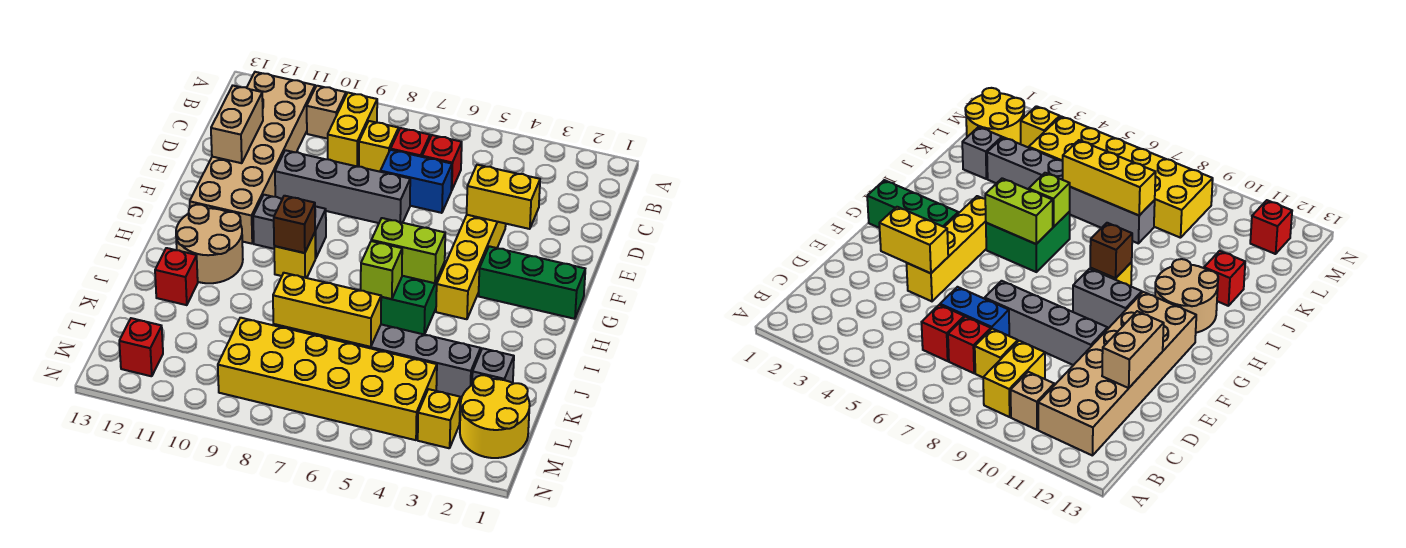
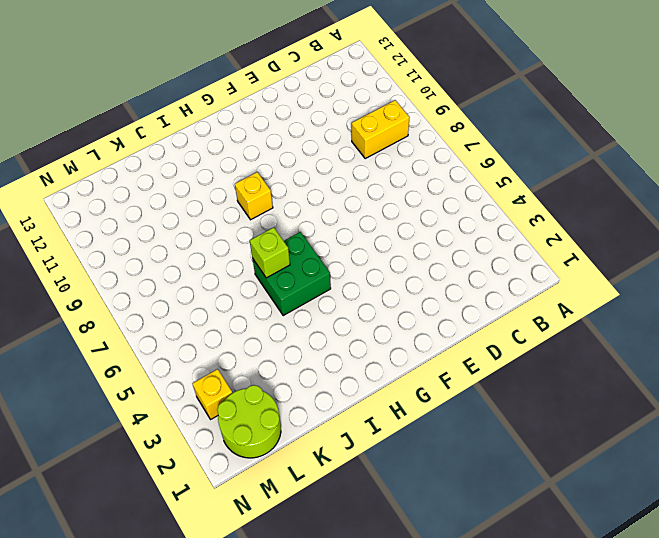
lime round brick L1:M2 level 1 -> yellow round brick L1:M2 level 1
none -> tan brick B10 level 1
none -> tan brick B11:G12 level 1
none -> red brick C6 level 1

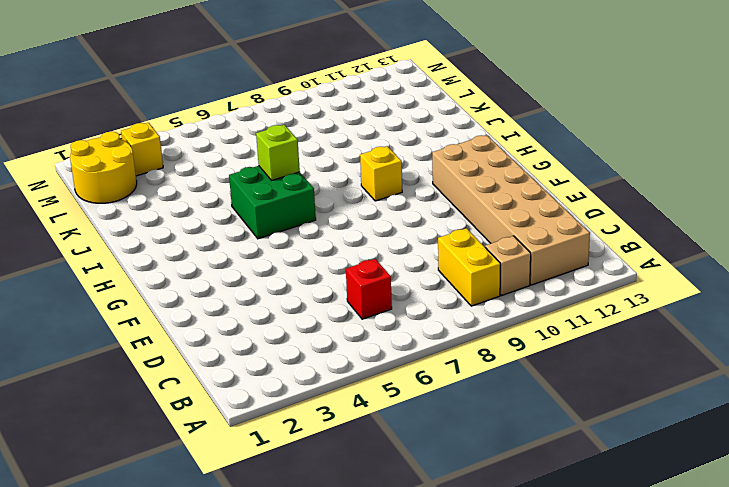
none -> red brick C7 level 1
none -> yellow brick C8 level 1
none -> blue brick D6:D7 level 1

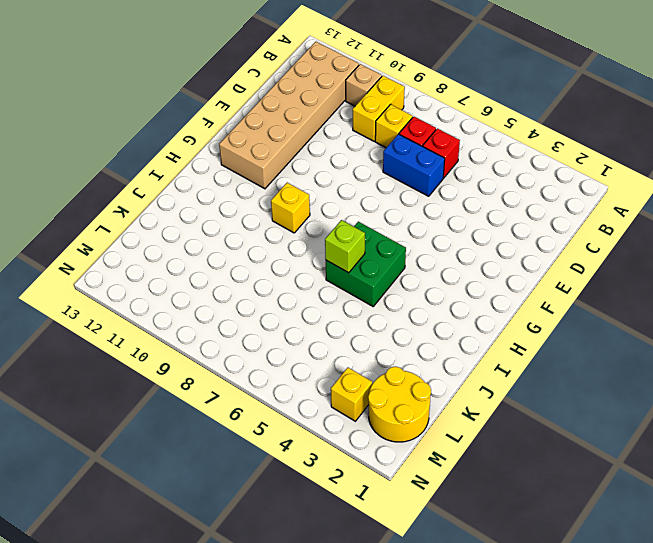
none -> yellow brick E4:H4 level 1
none -> grey brick E7:E10 level 1
none -> green brick G1:G3 level 1

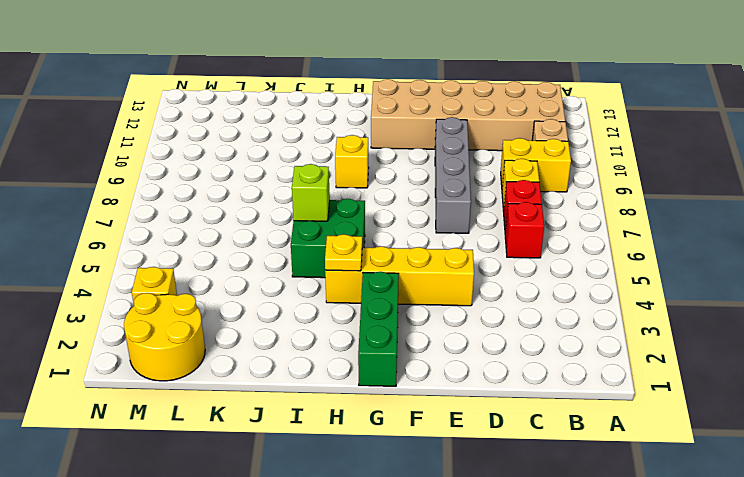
yellow plate H4 level 2 -> none
none -> blue brick D6:D7 level 1
none -> grey brick G9:G10 level 1
none -> tan round brick H11:I12 level 1

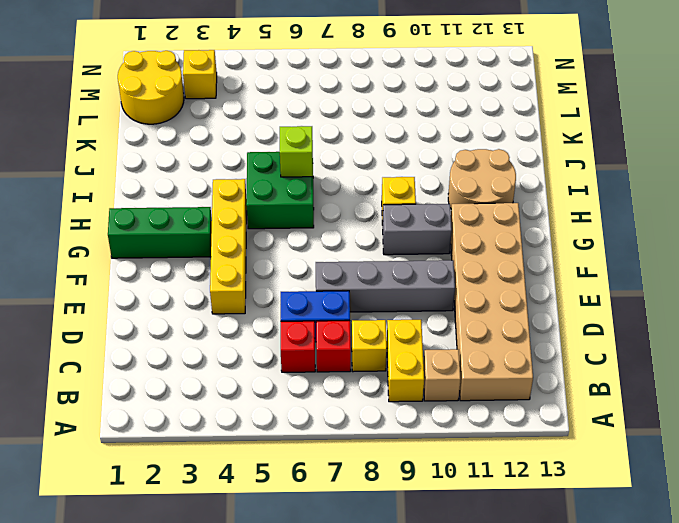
none -> red brick J12 level 1
none -> grey brick K2 level 1
none -> grey brick K3:K8 level 1

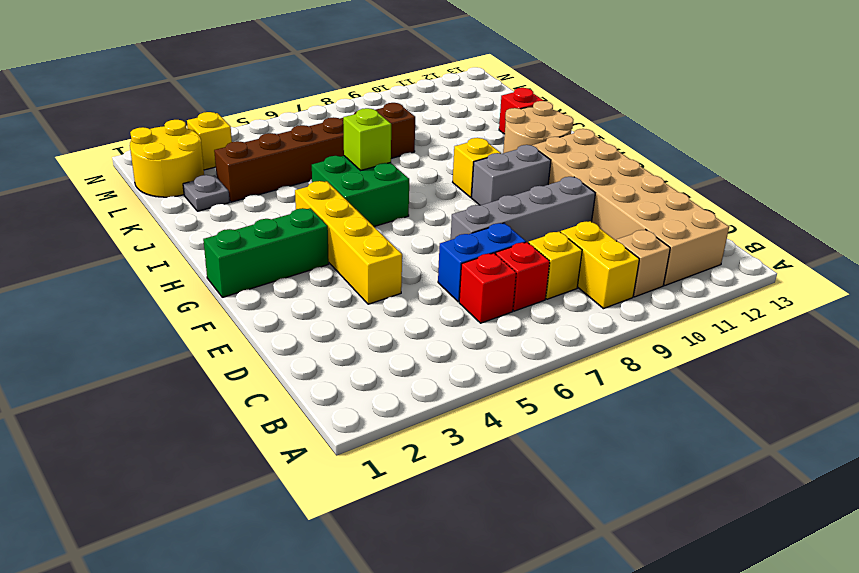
grey plate K2 level 1 -> grey brick K2 level 1
brown brick K3:K8 level 1 -> grey brick K3:K8 level 1
none -> yellow brick L4:M9 level 1
none -> red brick M12 level 1
none -> tan brick D12:E12 level 2

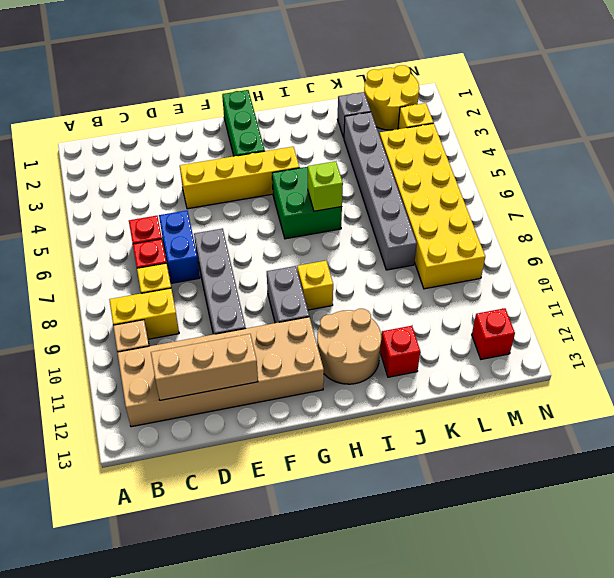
tan brick C12:E12 level 2 -> tan brick D12:E12 level 2
none -> yellow brick E3:E4 level 2
none -> lime brick H5:H6 level 2
none -> brown brick H9 level 2

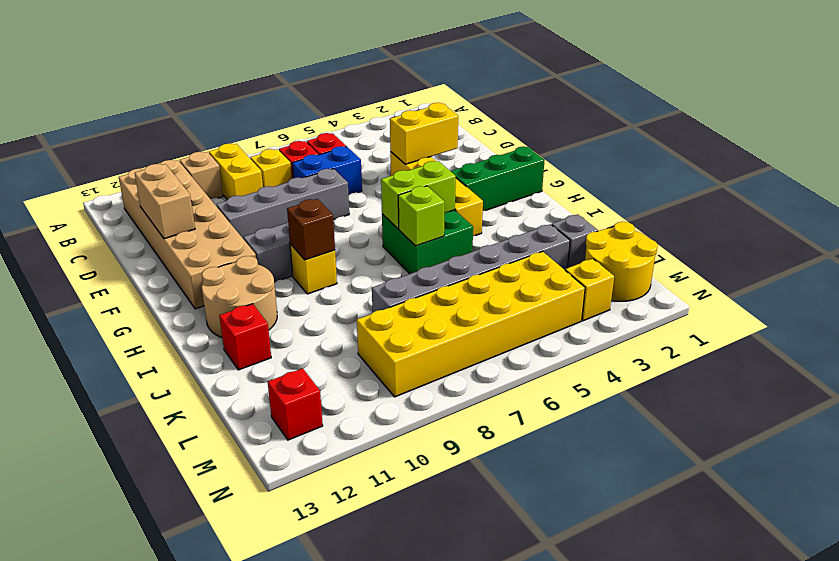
none -> yellow brick K6:K8 level 2

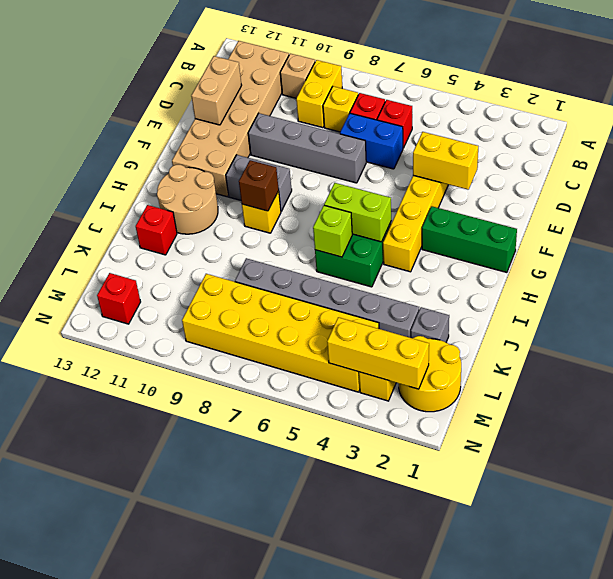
yellow brick M2:M4 level 2 -> yellow brick K6:K8 level 2

